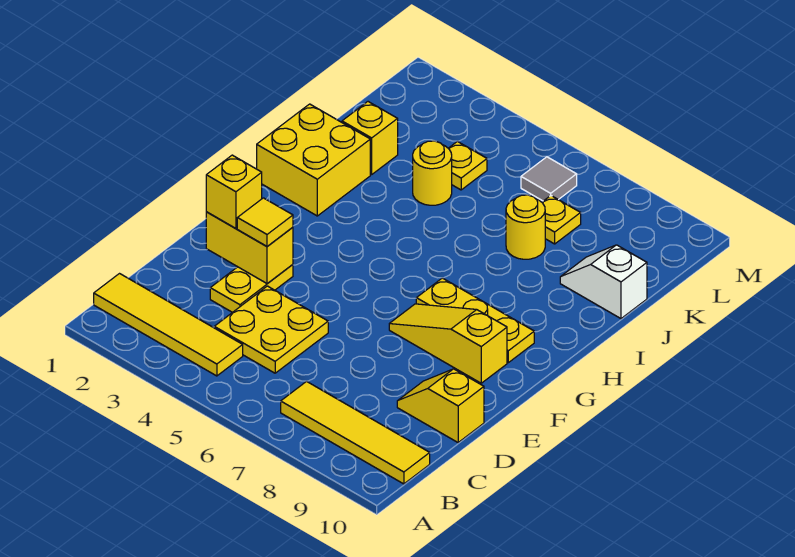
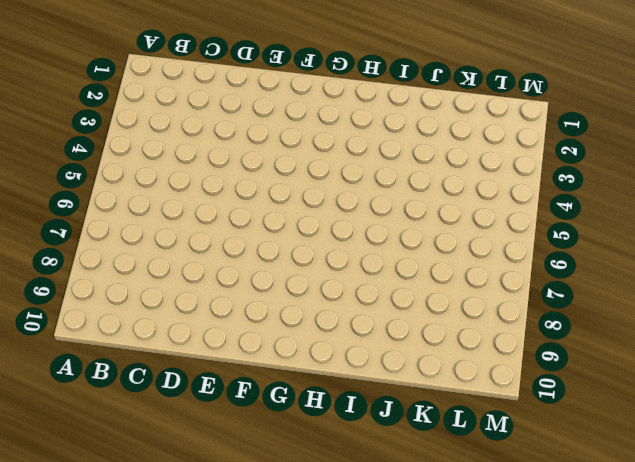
none -> yellow tile B1:B4 level 1
none -> yellow tile B7:B10 level 1
none -> yellow plate C4:D5 level 1

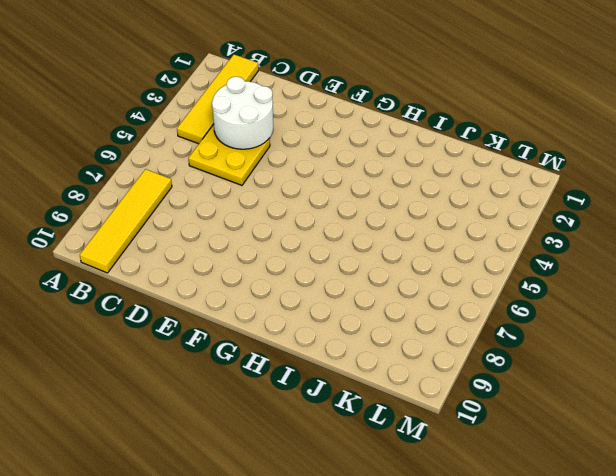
white round brick C3:D4 level 2 -> none
none -> yellow plate D3:E3 level 1
none -> yellow slope D9:D10 level 1 top 10
none -> yellow slope F7:F9 level 1 top 9

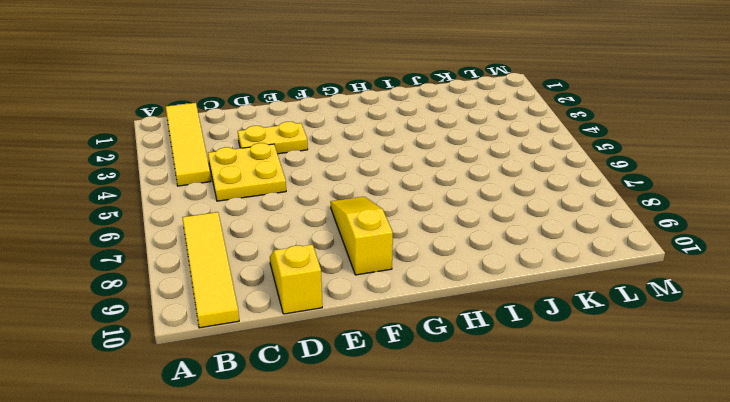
none -> yellow plate G7:G9 level 1
none -> yellow brick H1:I2 level 1
none -> yellow brick J2 level 1

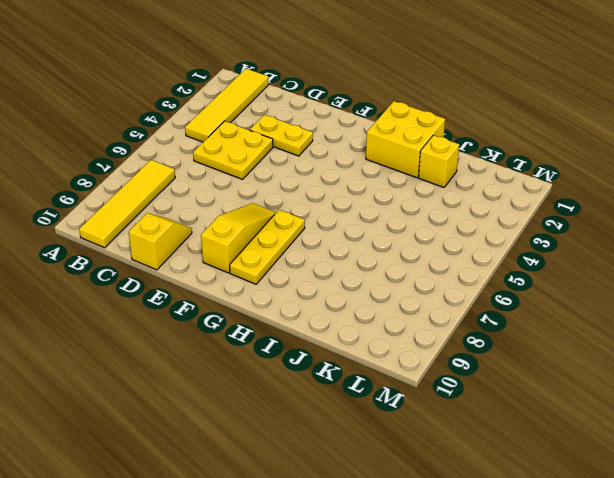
none -> yellow round brick J4 level 1
none -> yellow round brick J7 level 1
none -> white slope J9:J10 level 1 top 10

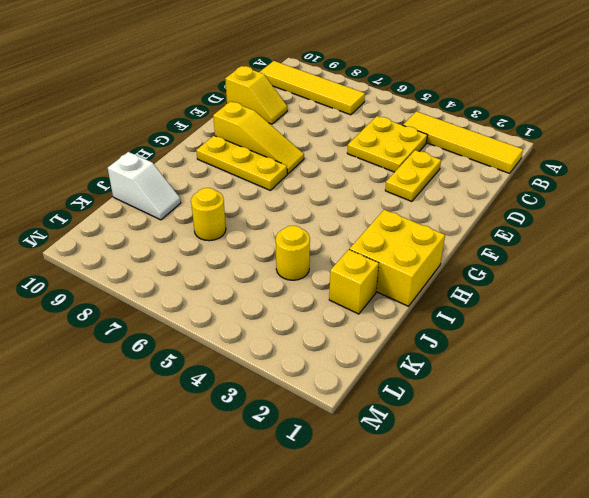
none -> yellow plate K4 level 1
none -> yellow plate K7 level 1
none -> grey tile L6 level 1

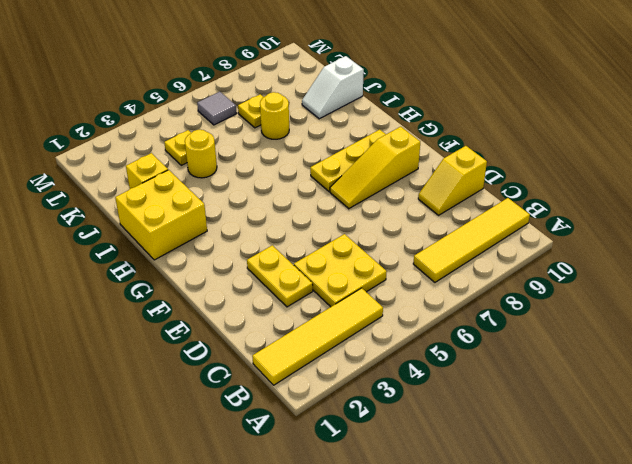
none -> yellow brick E2:E3 level 2
none -> yellow brick E2 level 3
none -> yellow tile E3 level 3

